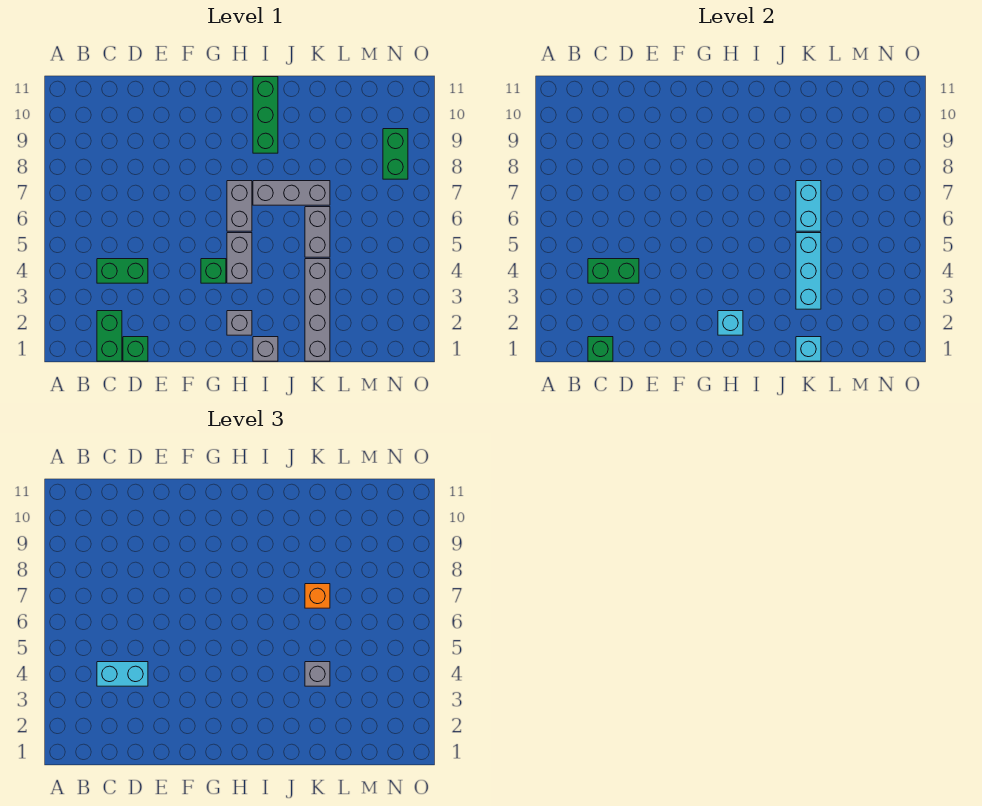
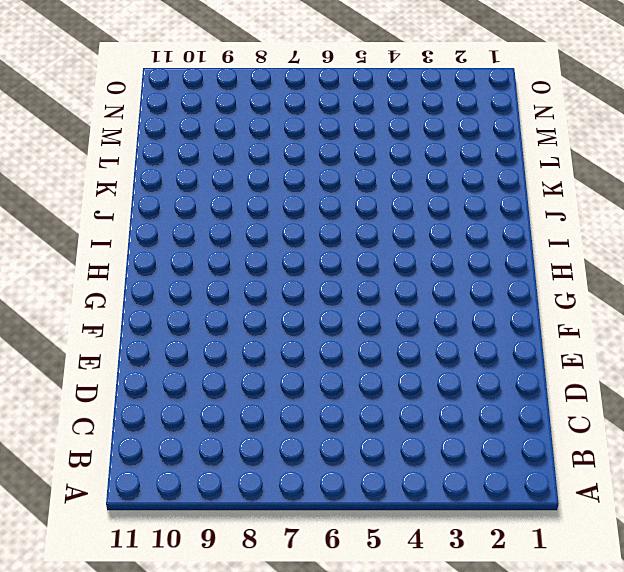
none -> green brick C1:C2 level 1
none -> green brick C4:D4 level 1
none -> green brick D1 level 1

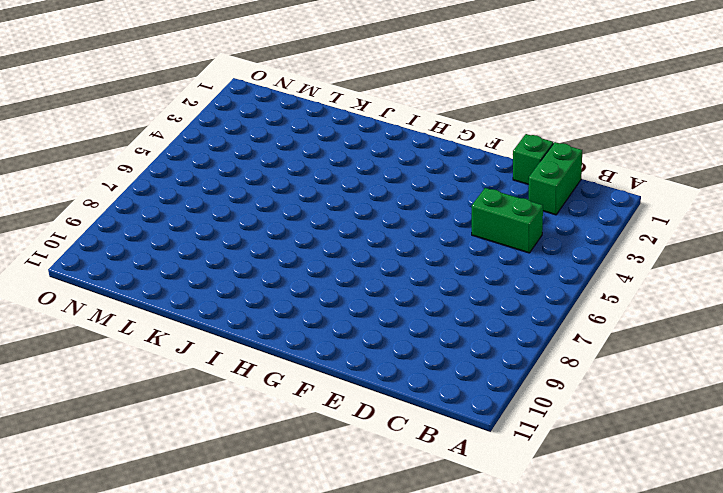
none -> green brick G4 level 1
none -> grey brick H2 level 1
none -> grey brick H4:H5 level 1

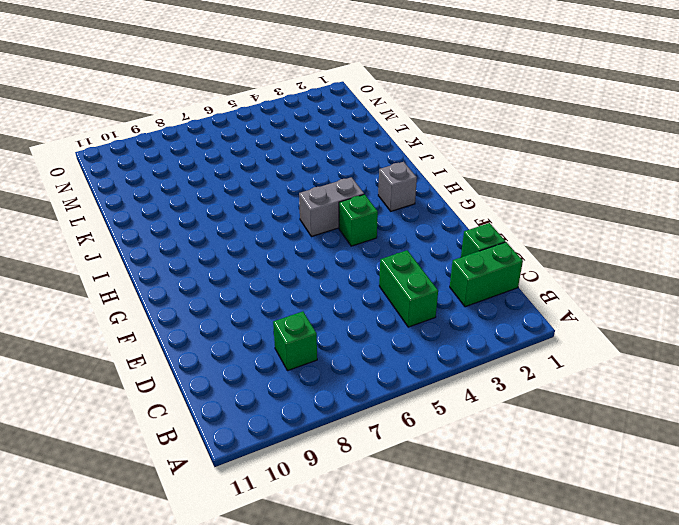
green brick C8 level 1 -> green brick C1 level 2
none -> grey brick H6:H7 level 1
none -> grey brick I1 level 1
none -> grey brick I7:K7 level 1

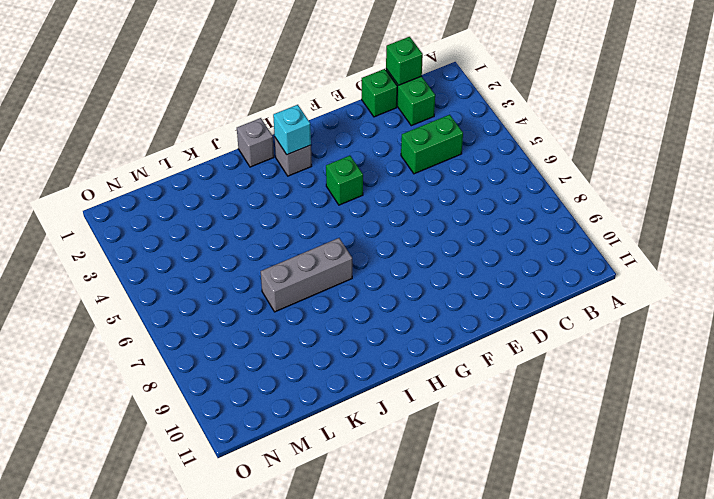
none -> grey brick H4:H5 level 1
none -> grey brick H6:H7 level 1
none -> green brick I9:I11 level 1

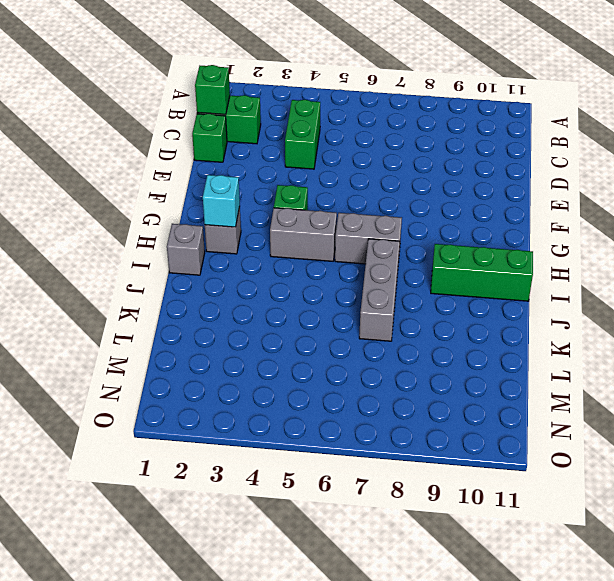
none -> grey brick K1:K4 level 1
none -> grey brick K5:K6 level 1
none -> green brick N8:N9 level 1

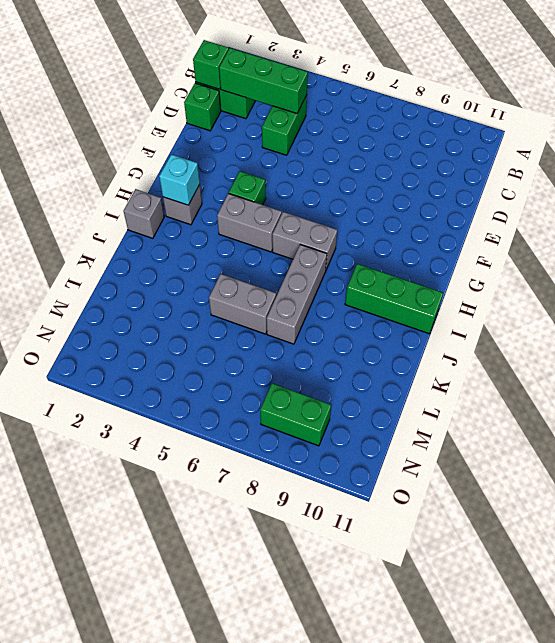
green brick C2:C4 level 2 -> green brick C4:D4 level 2
none -> grey brick K1:K4 level 1
none -> cyan brick K1 level 2
none -> cyan brick K3:K5 level 2

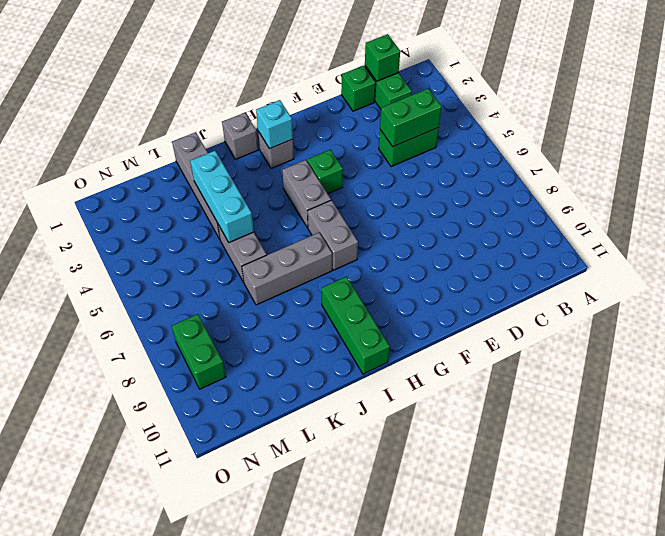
none -> cyan brick K1 level 2
none -> cyan brick K6:K7 level 2
none -> cyan brick C4:D4 level 3

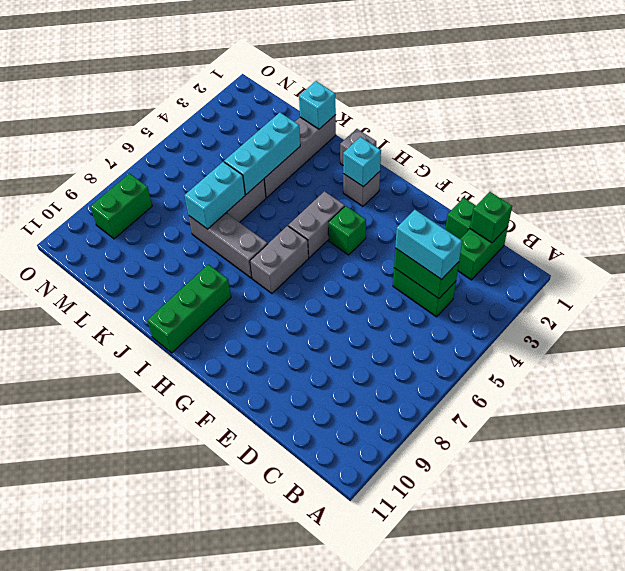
none -> grey brick K4 level 3
none -> orange brick K7 level 3

